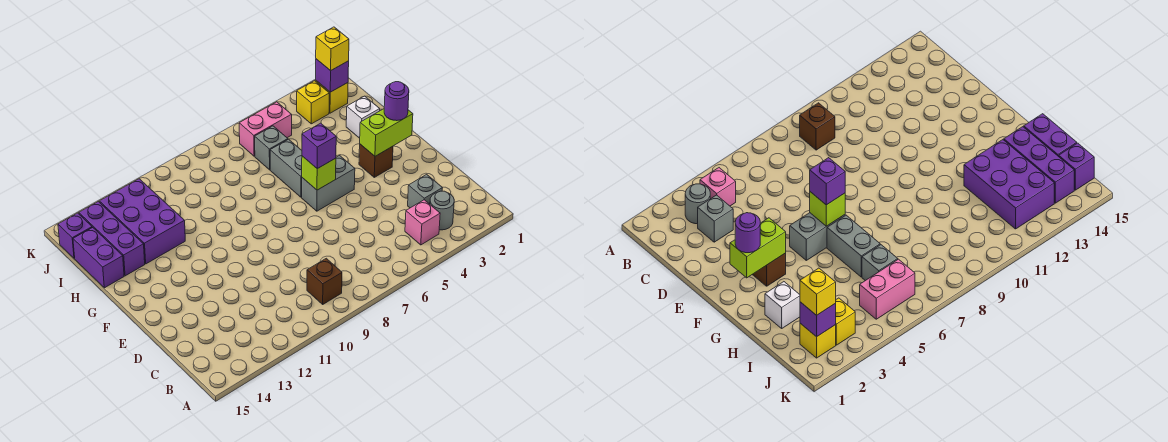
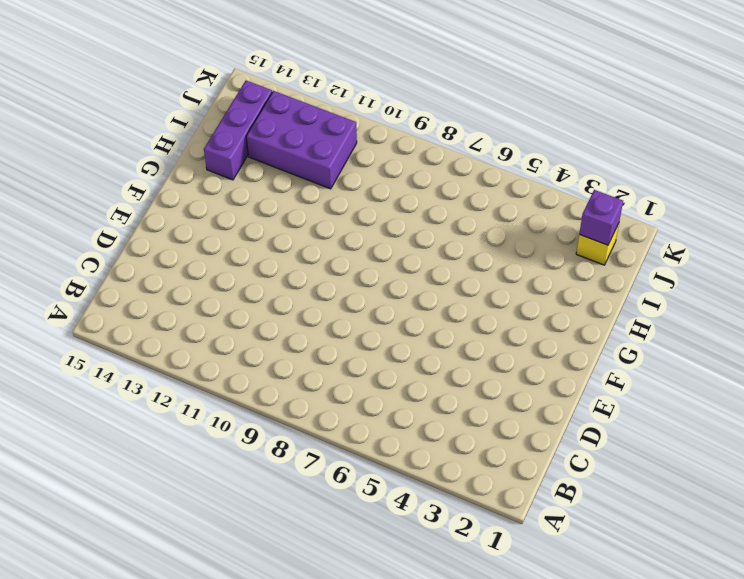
purple brick I11:J13 level 1 -> purple brick H12:J13 level 1
none -> grey round brick B3 level 1
none -> pink brick B4 level 1
none -> brown brick B9 level 1

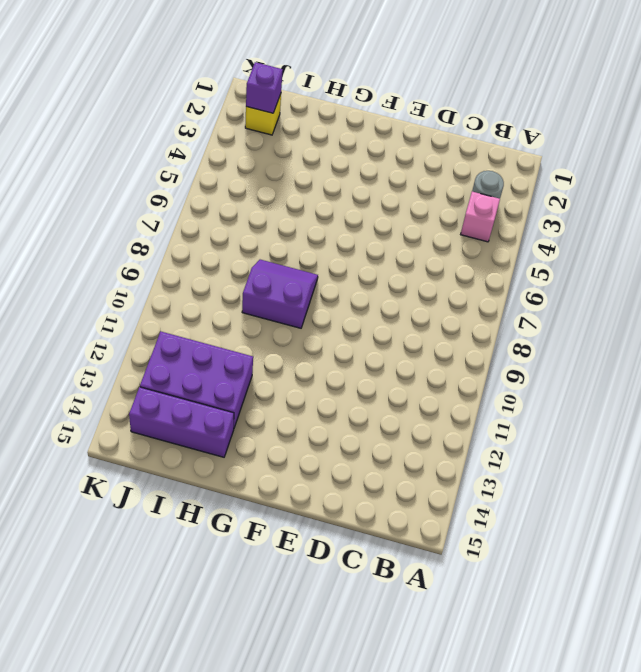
purple slope G8:H9 level 1 top 9 -> none
none -> brown brick B9 level 1
none -> grey brick C3 level 1
none -> brown brick F3 level 1

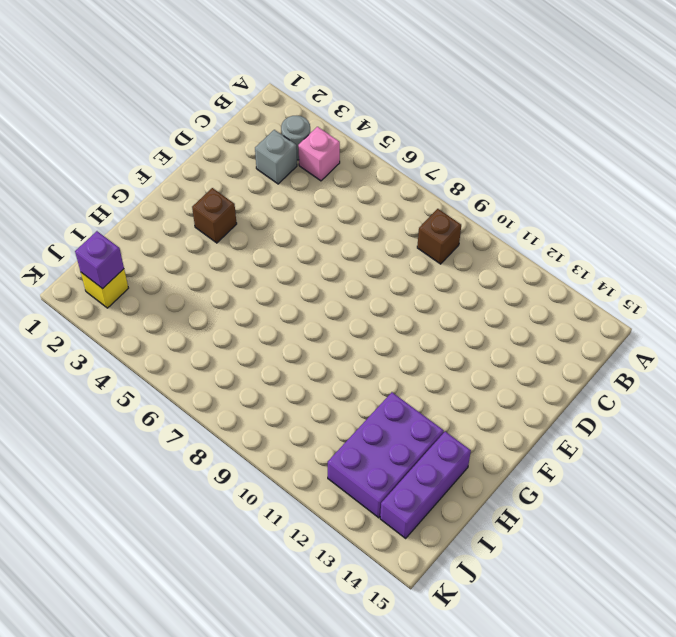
none -> grey brick F5:F6 level 1
none -> grey brick G6:H6 level 1
none -> white brick H2 level 1

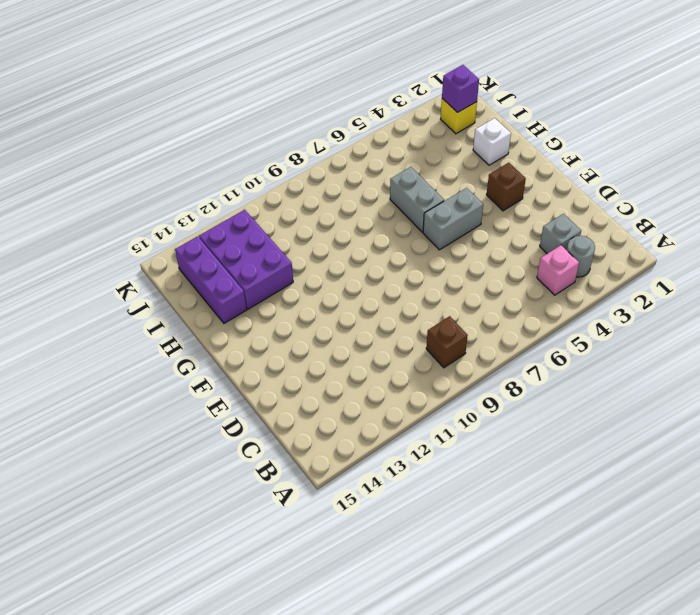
none -> purple brick H15:I15 level 1
none -> grey brick I6 level 1
none -> yellow brick J3 level 1

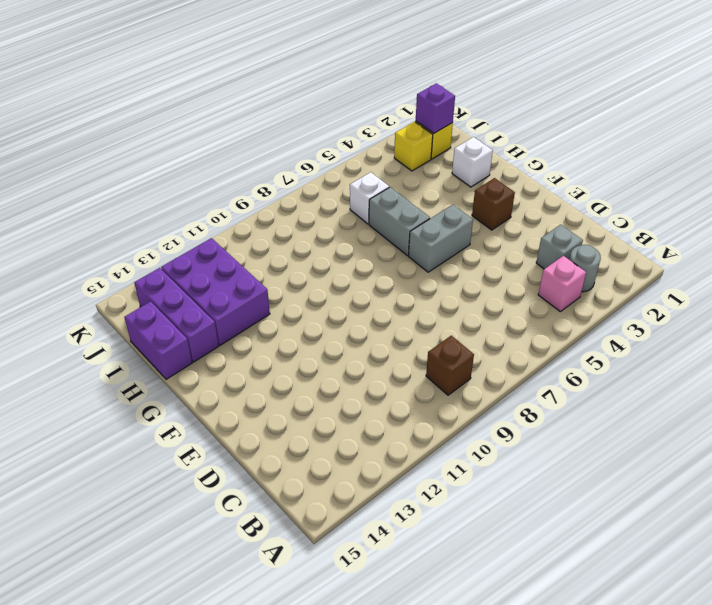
white brick I6 level 1 -> grey brick I6 level 1
none -> pink brick J5:J6 level 1
none -> purple brick J15 level 1
none -> lime brick F2:F3 level 2

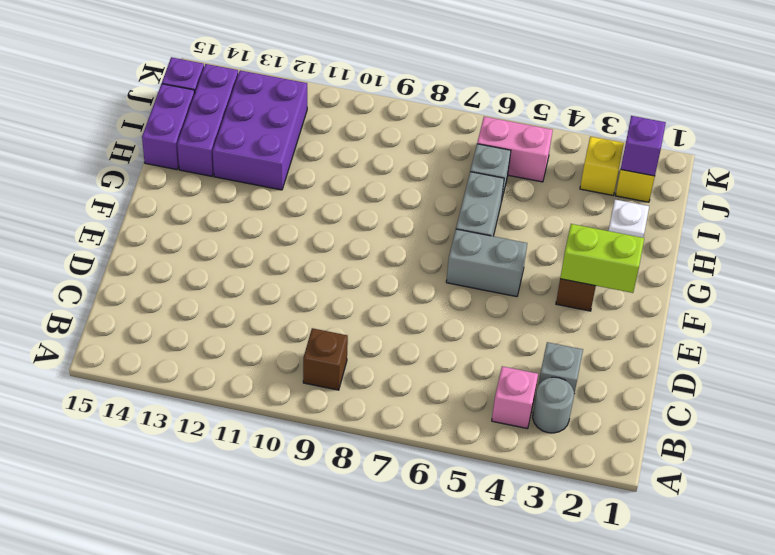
none -> lime brick F6 level 2
none -> purple round brick F2 level 3
none -> purple brick F6 level 3

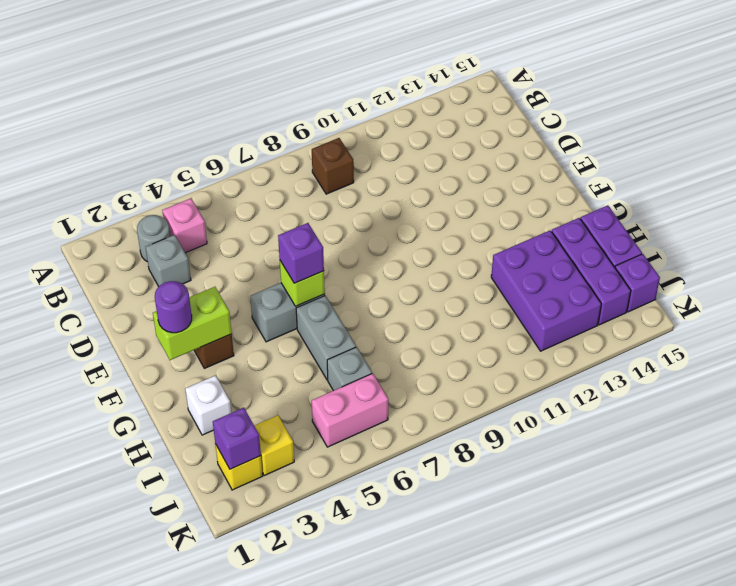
none -> yellow brick J2 level 3

